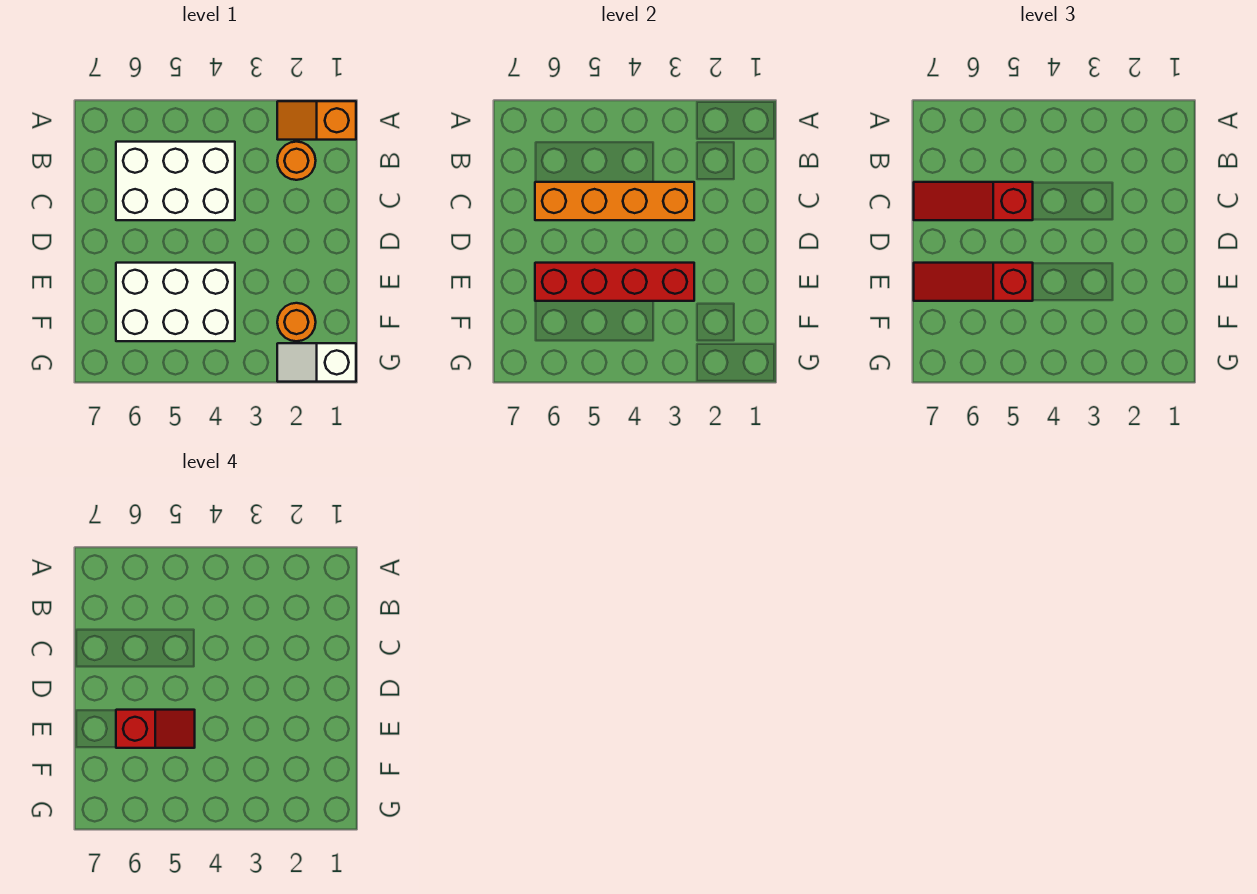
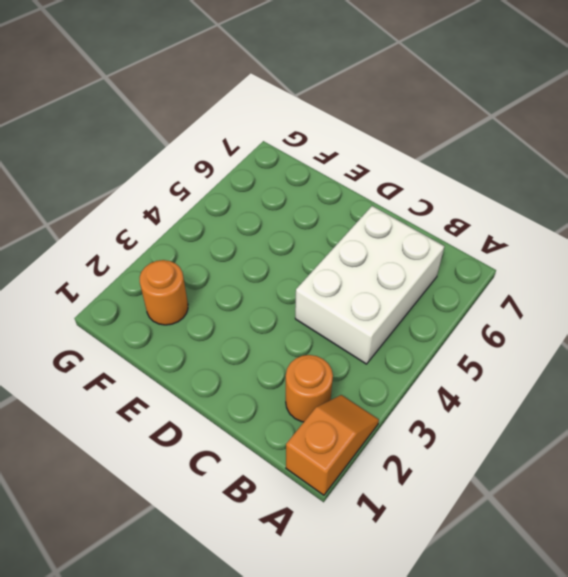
none -> white brick E4:F6 level 1
none -> white slope G1:G2 level 1 top 1

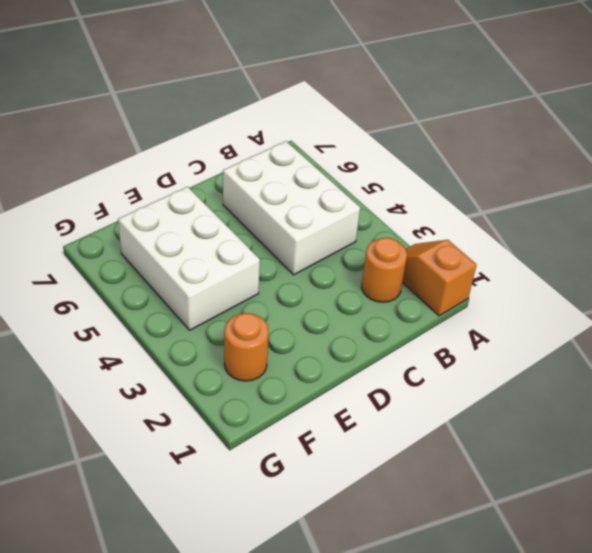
none -> white slope G1:G2 level 1 top 1
none -> orange brick C3:C6 level 2

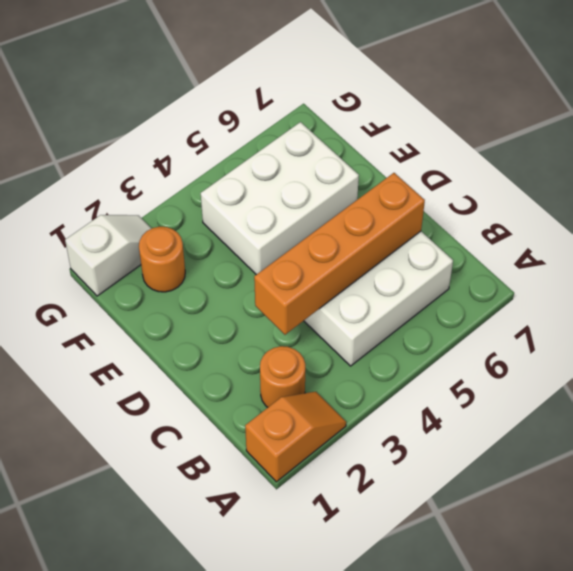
none -> red brick E3:E6 level 2
none -> red slope C5:C7 level 3 top 5

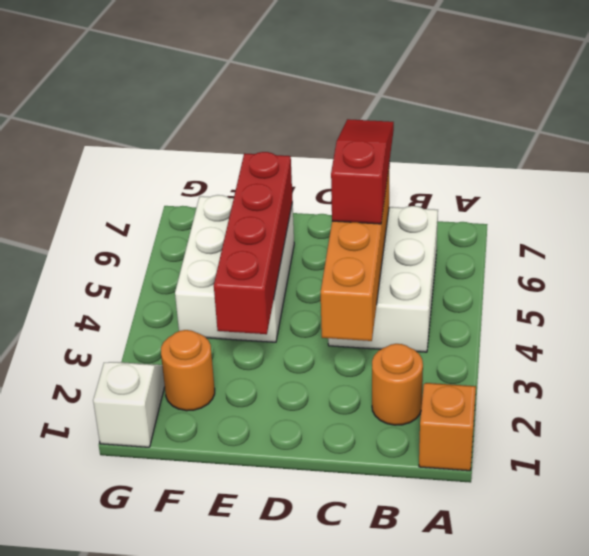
none -> red slope E5:E7 level 3 top 5
none -> red slope E5:E6 level 4 top 6

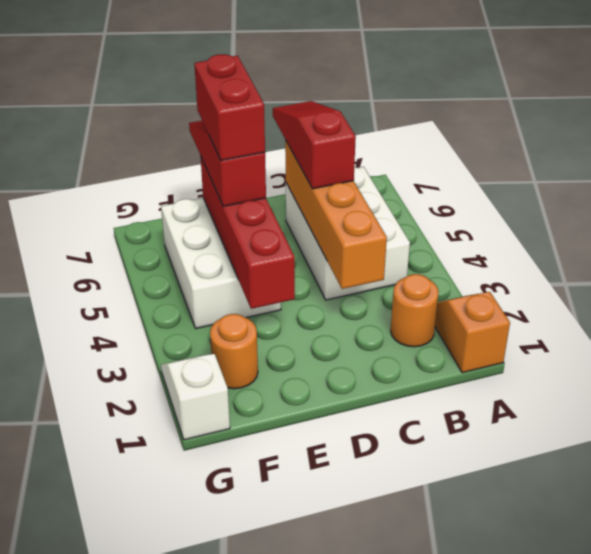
red brick E5:E6 level 4 -> red slope E5:E6 level 4 top 6

